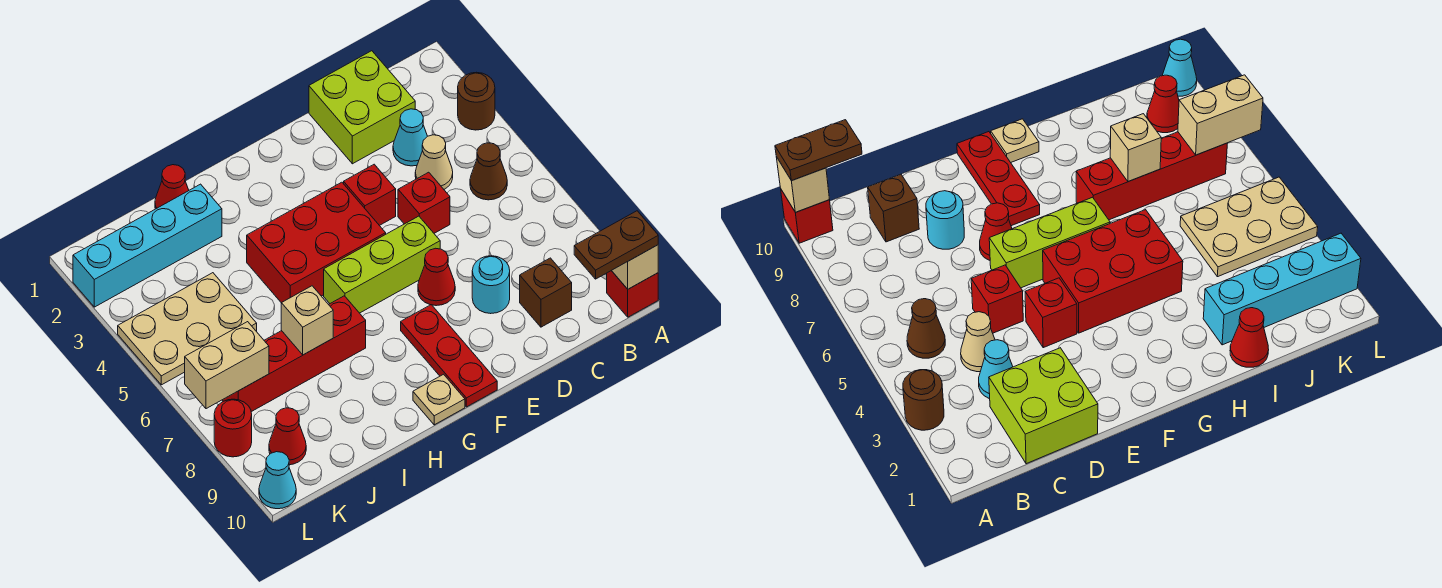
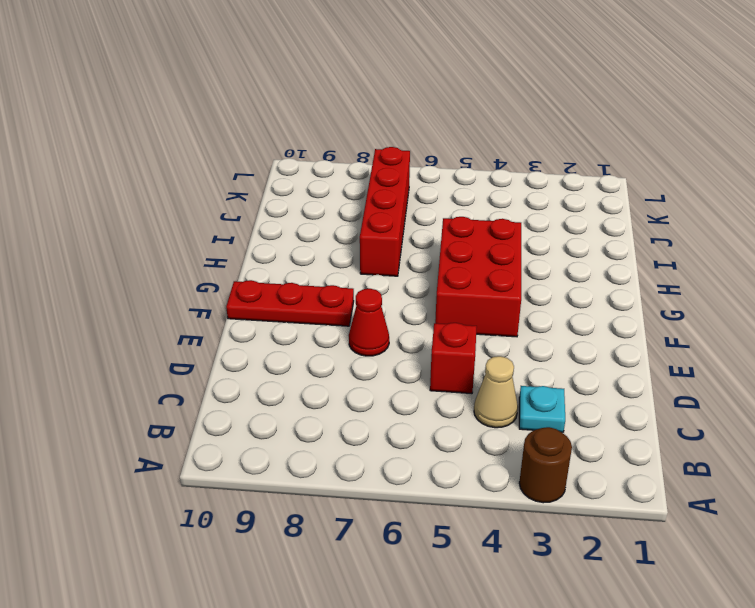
cyan plate C3 level 1 -> cyan cone C3 level 1
none -> red brick A10 level 1
none -> brown cone B5 level 1
none -> lime brick C1:D2 level 1

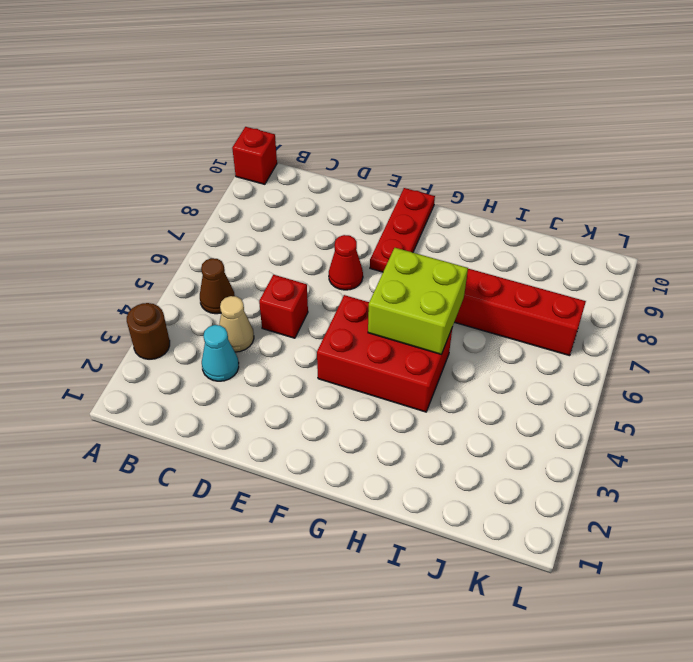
lime brick G5:H6 level 2 -> lime brick C1:D2 level 1
none -> brown brick C9 level 1
none -> cyan round brick D8 level 1
none -> red brick E4 level 1

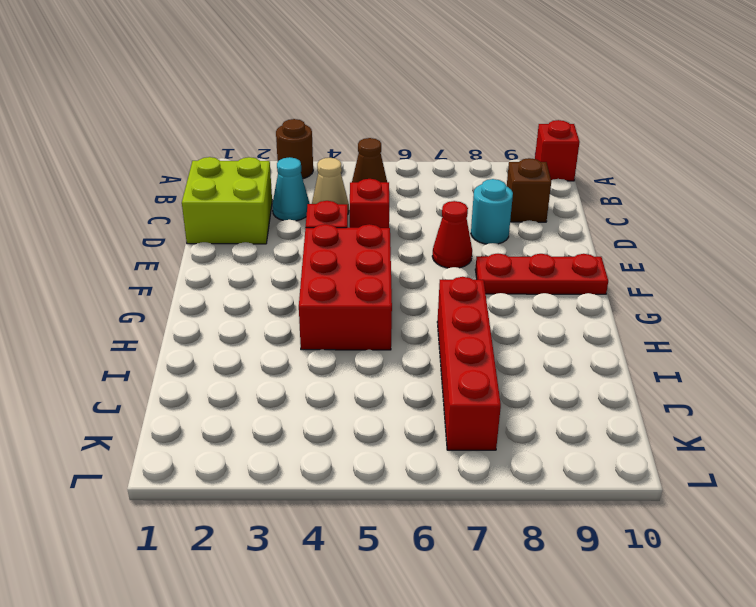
none -> lime brick E6:G6 level 1
none -> tan plate G10 level 1
none -> red cone I1 level 1

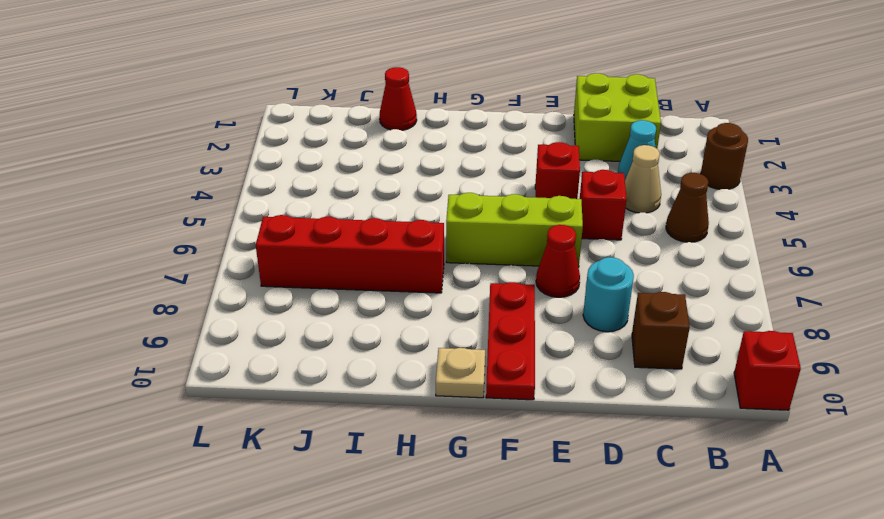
none -> red brick F4:H5 level 1
none -> cyan brick I2:L2 level 1
none -> tan plate J4:L5 level 1

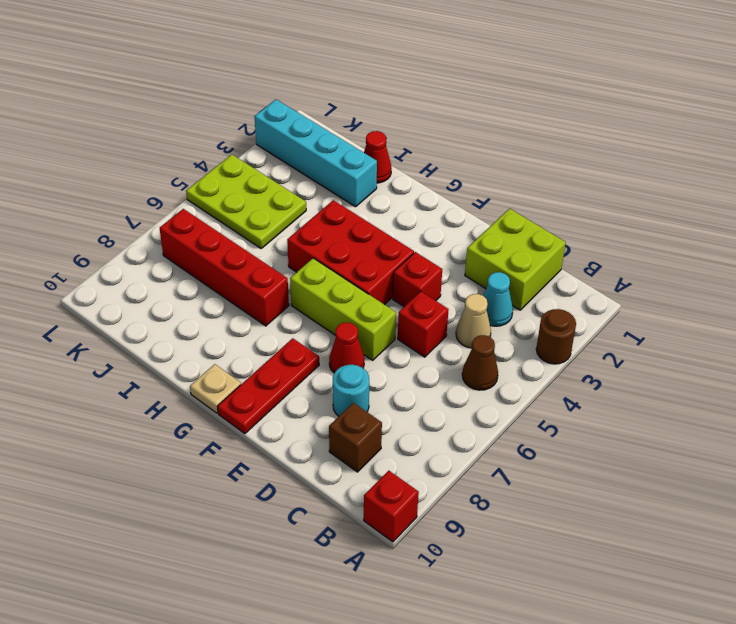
lime plate J4:L5 level 1 -> tan plate J4:L5 level 1
none -> red cone K9 level 1
none -> red round brick L8 level 1
none -> cyan cone L10 level 1

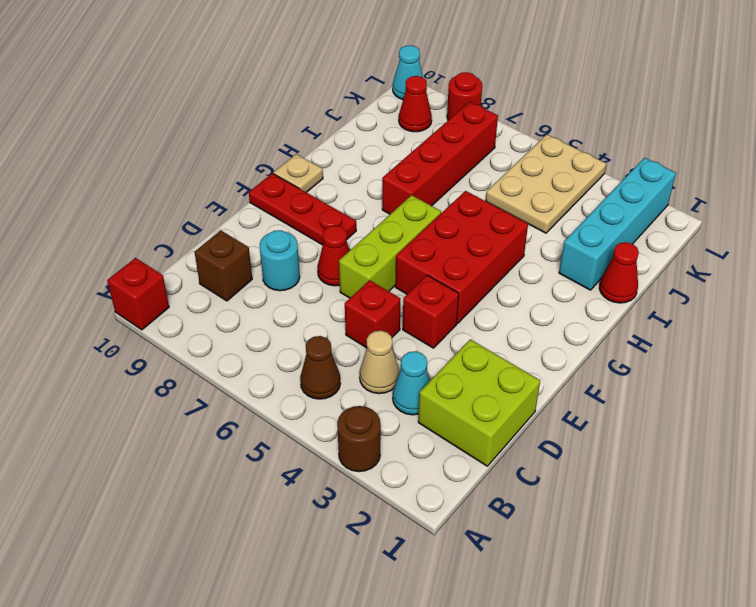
none -> tan brick A10 level 2
none -> tan brick I7 level 2
none -> tan brick K7:L7 level 2

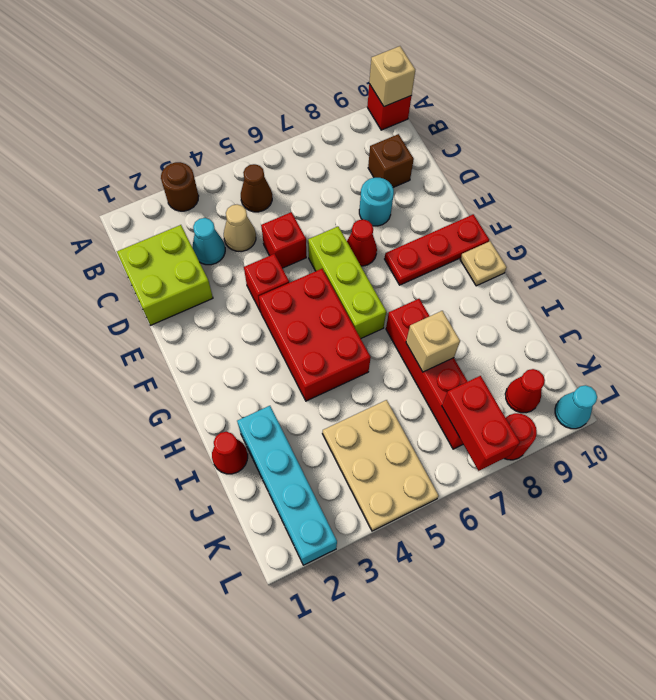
red brick K7:L7 level 2 -> tan brick K7:L7 level 2
none -> brown plate A10:B10 level 3

